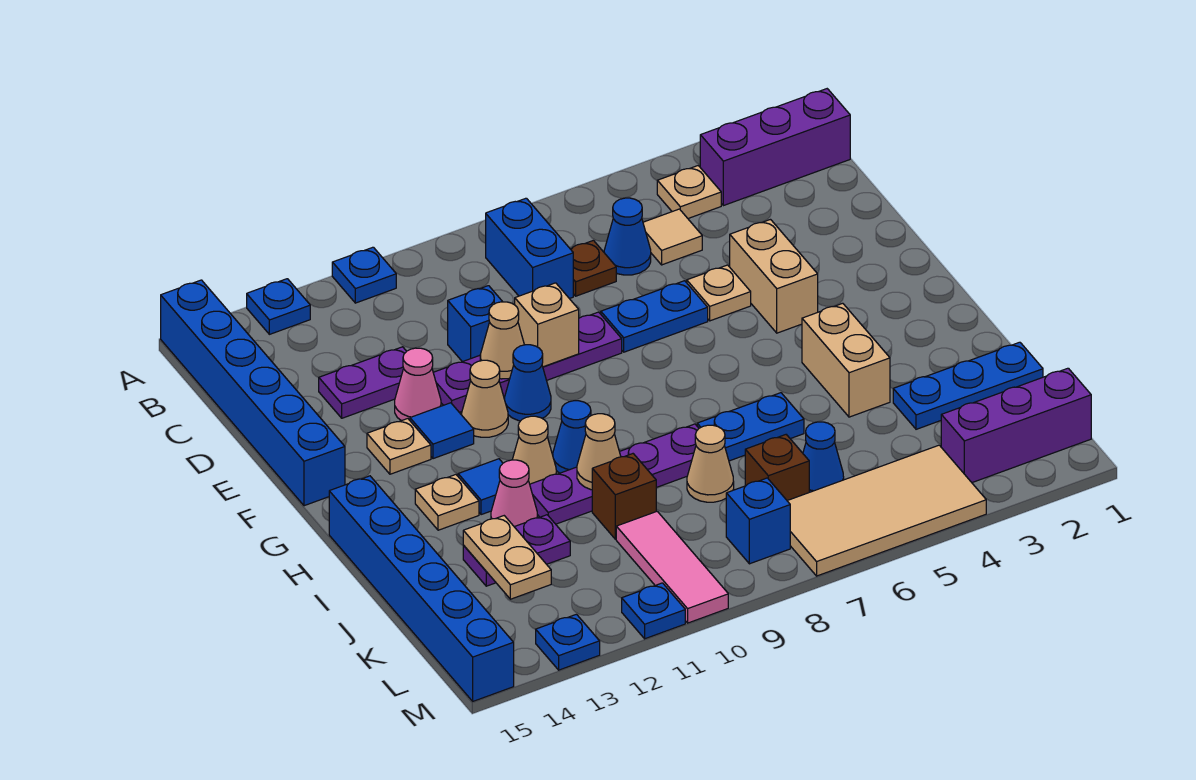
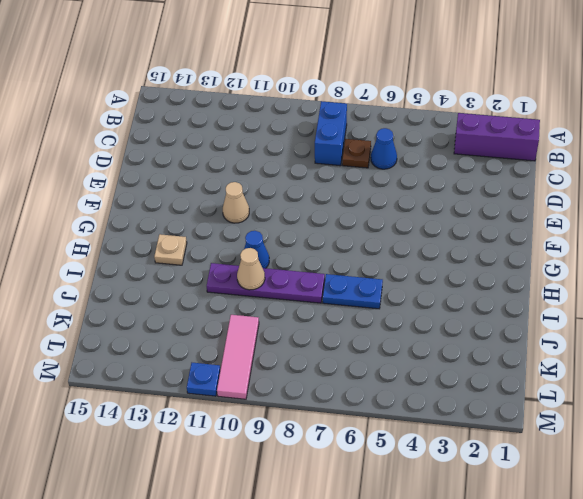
none -> blue plate A11 level 1
none -> blue plate A13 level 1
none -> blue brick A15:F15 level 1
none -> tan plate B4 level 1

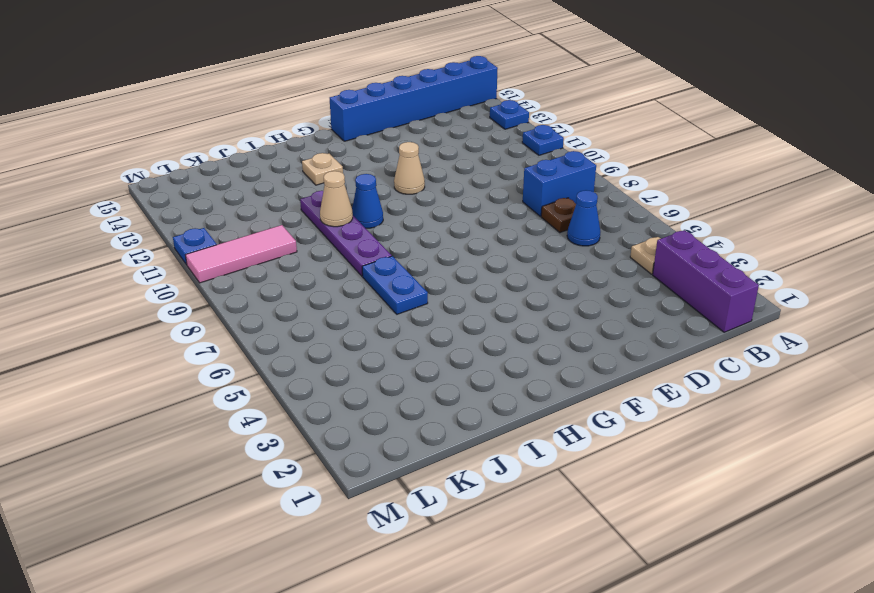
none -> tan tile C5 level 1
none -> blue brick D10 level 1
none -> purple plate D12:D13 level 1
none -> tan brick E4:F4 level 1

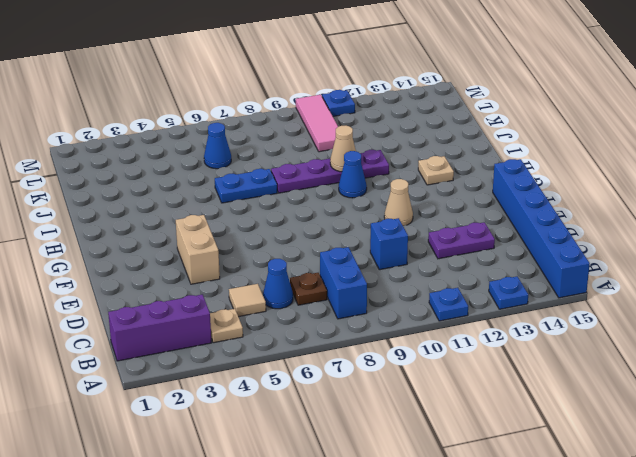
none -> tan plate E5 level 1
none -> blue plate E6:E7 level 1
none -> purple plate E8:E11 level 1
none -> pink cone E12 level 1

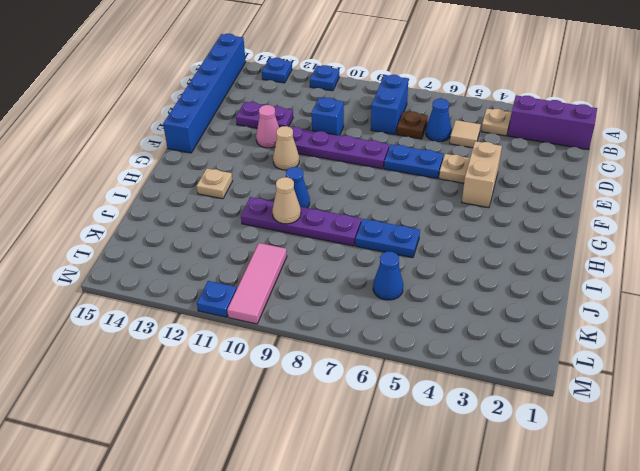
none -> blue cone F10 level 1
none -> blue tile F12 level 1
none -> tan plate F13 level 1
none -> tan brick H4:I4 level 1

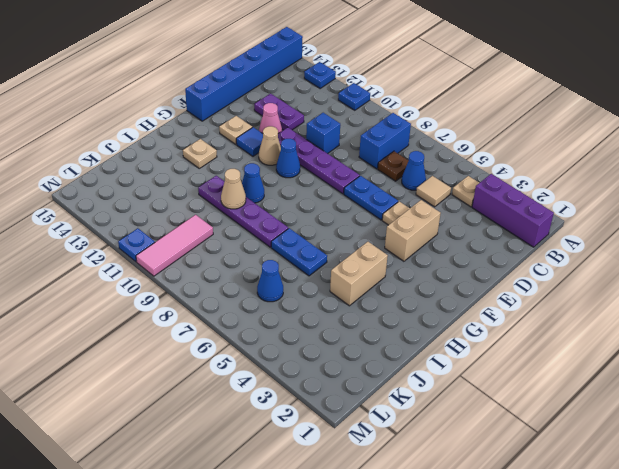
none -> tan cone H11 level 1
none -> blue tile H12 level 1
none -> blue brick H15:M15 level 1
none -> pink cone I12 level 1

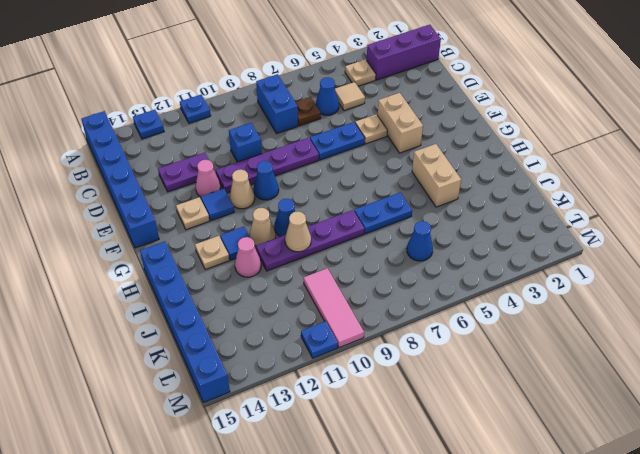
none -> blue plate J1:J3 level 1
none -> tan cone J8 level 1
none -> brown brick J10 level 1
none -> purple plate J12:J13 level 1

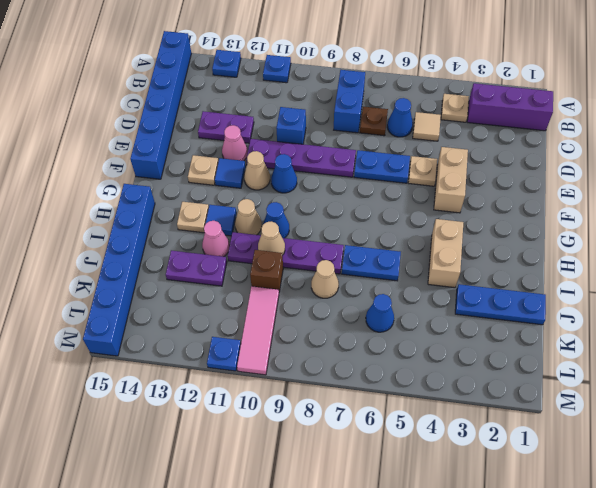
none -> brown brick K7 level 1
none -> purple brick L1:L3 level 1
none -> tan tile L4:M7 level 1
none -> blue brick L8 level 1

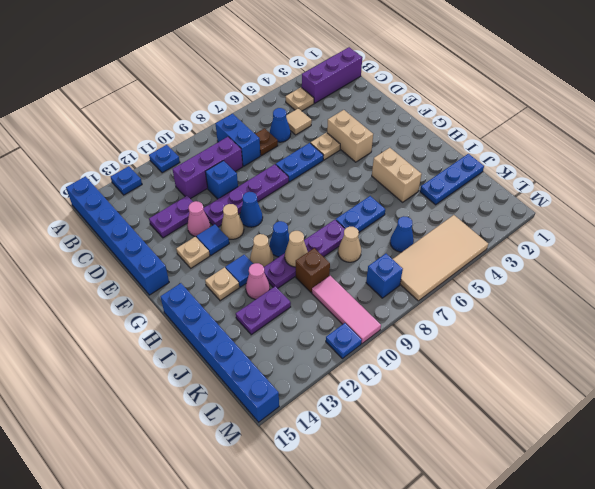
purple brick C9:C11 level 1 -> purple brick L1:L3 level 1
none -> brown brick K7 level 1
none -> blue plate M13 level 1
none -> tan brick E9 level 2
none -> tan cone E10 level 2

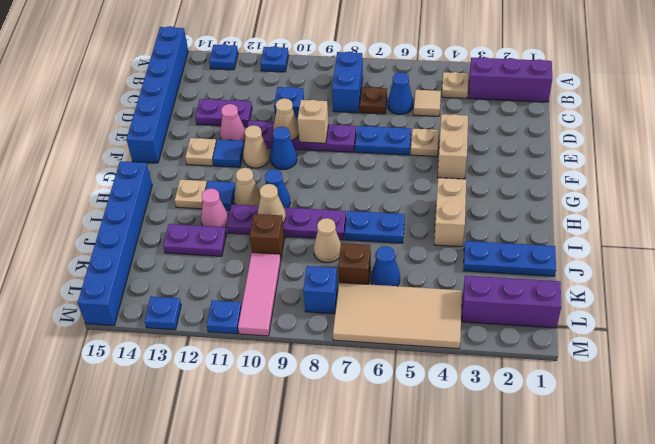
none -> tan plate J13:K13 level 2

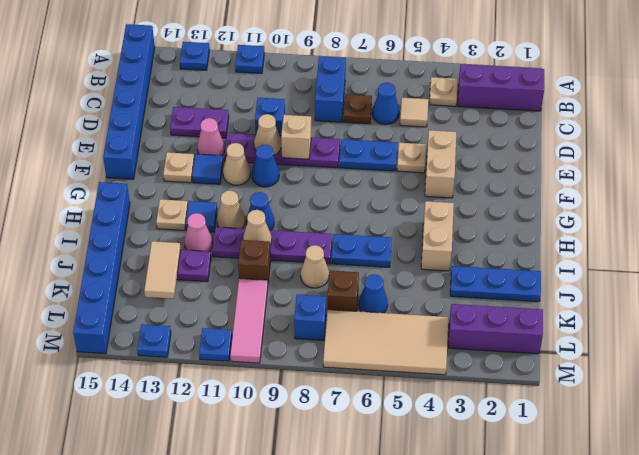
tan tile J13:K13 level 2 -> tan plate J13:K13 level 2

